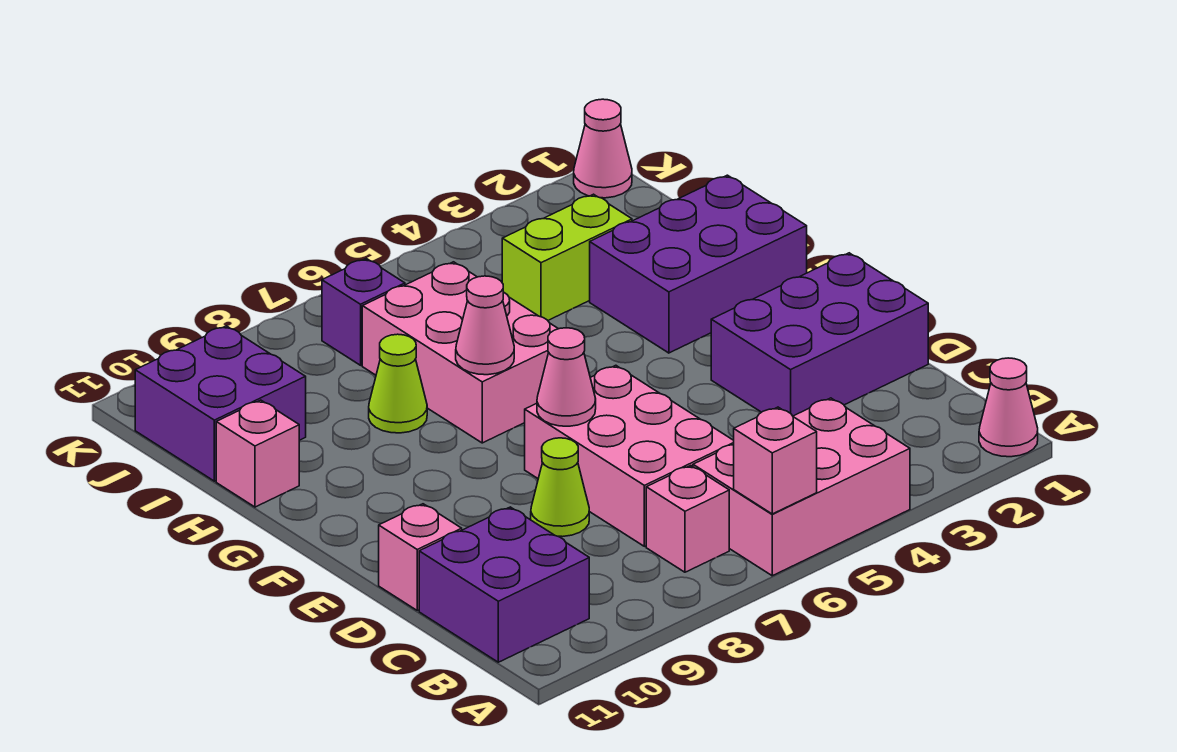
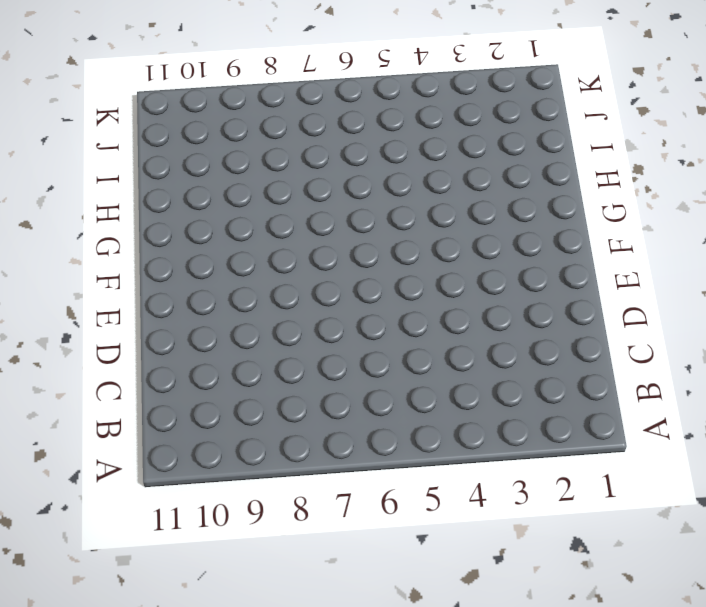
none -> pink cone A1 level 1
none -> pink brick A4:B6 level 1
none -> pink brick B7 level 1

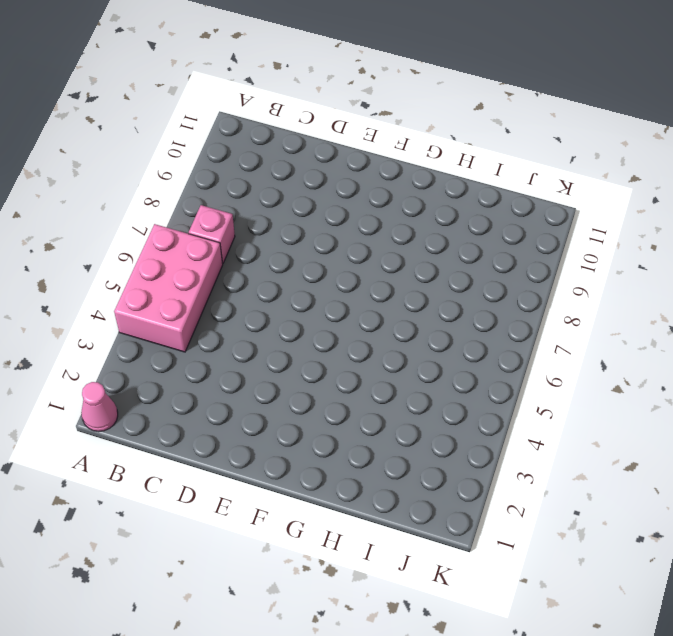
none -> purple brick B10:C11 level 1
none -> pink brick C6:E7 level 1
none -> purple brick D1:E3 level 1

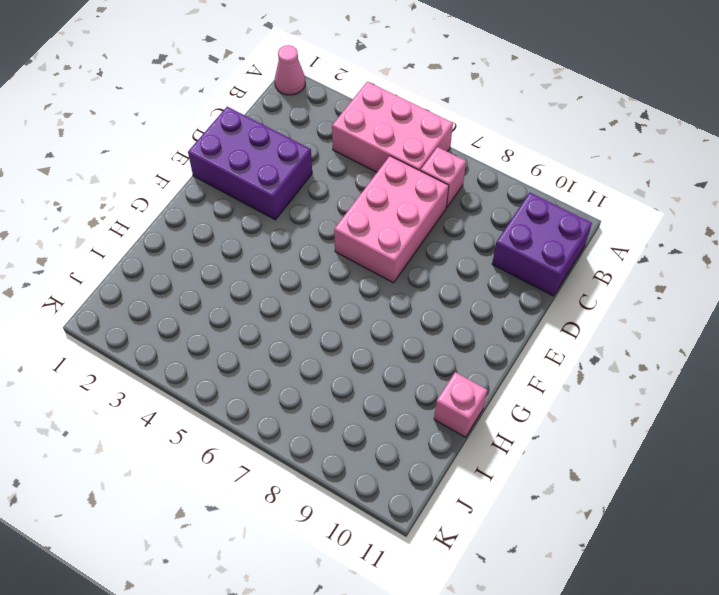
none -> lime cone D8 level 1
none -> pink brick D11 level 1
none -> purple brick G1:H3 level 1

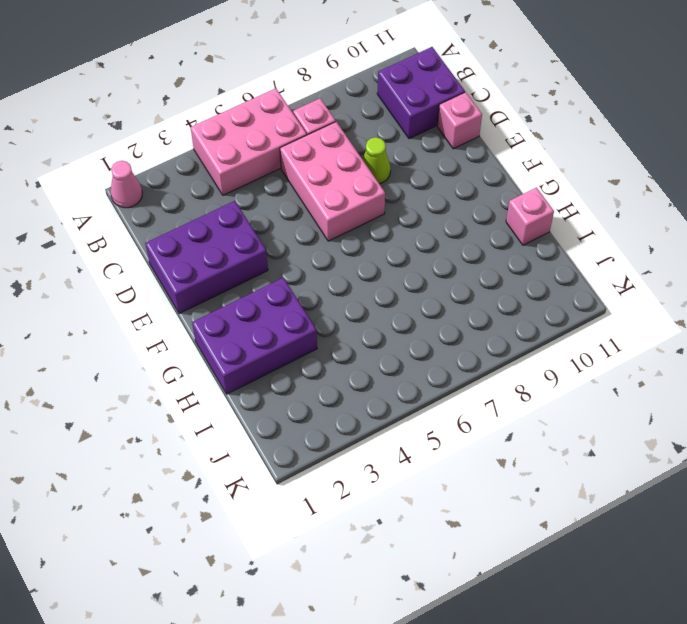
none -> pink brick G6:I7 level 1
none -> lime cone H8 level 1
none -> lime brick I3:I4 level 1

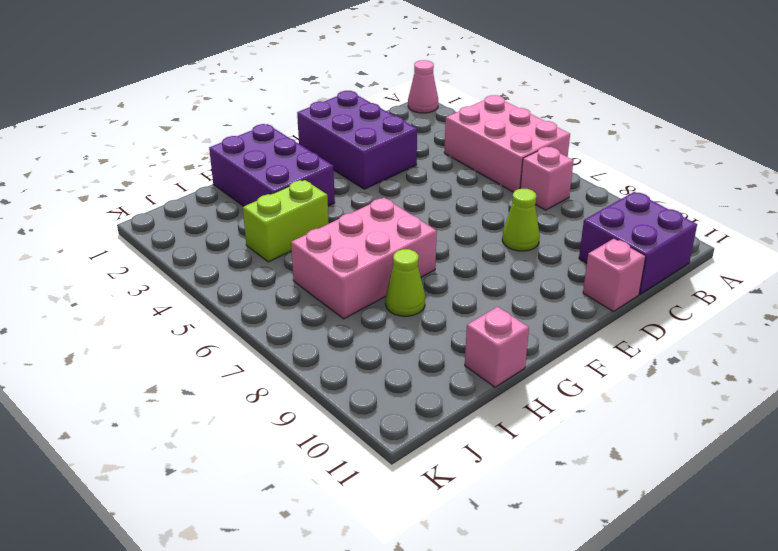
lime brick H4:I4 level 1 -> lime brick I3:I4 level 1
none -> pink brick C6:E7 level 1
none -> purple brick I10:J11 level 1
none -> purple brick J7 level 1

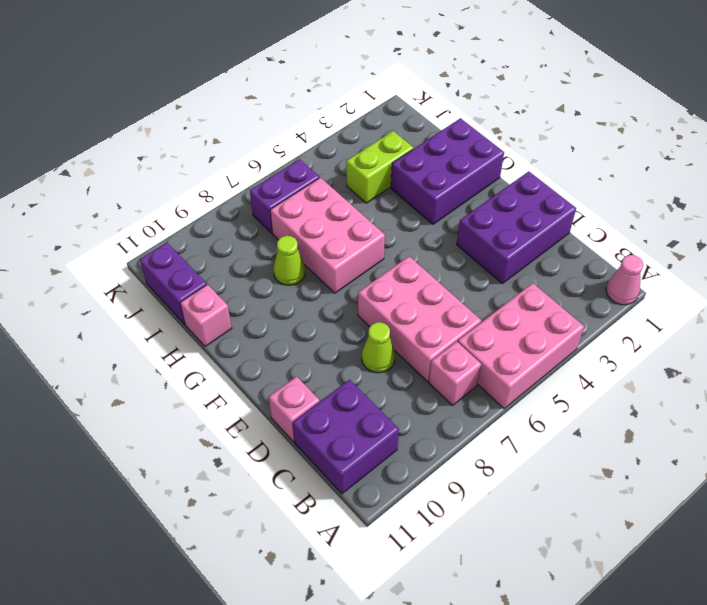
purple brick I11:J11 level 1 -> purple brick I10:J11 level 1
purple brick J6:J7 level 1 -> purple brick J7 level 1
none -> pink cone K1 level 1
none -> pink brick A6 level 2
none -> pink cone E7 level 2

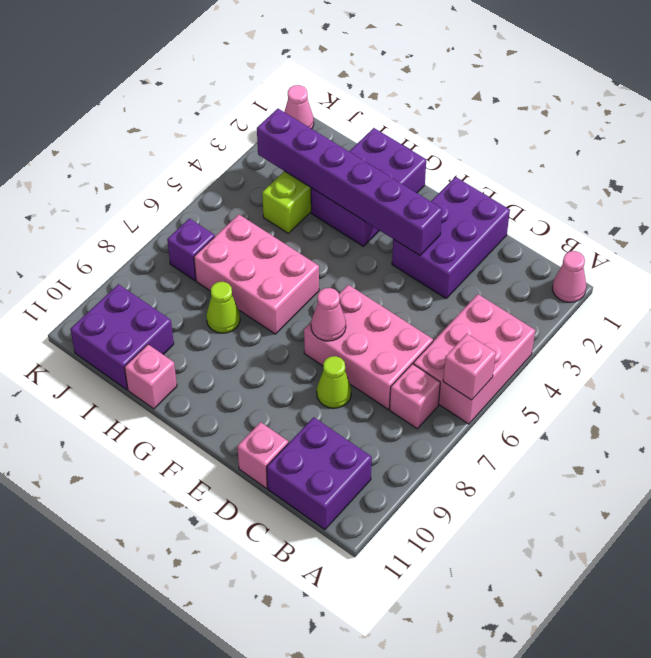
purple brick E3:J3 level 2 -> none
none -> pink cone G7 level 2

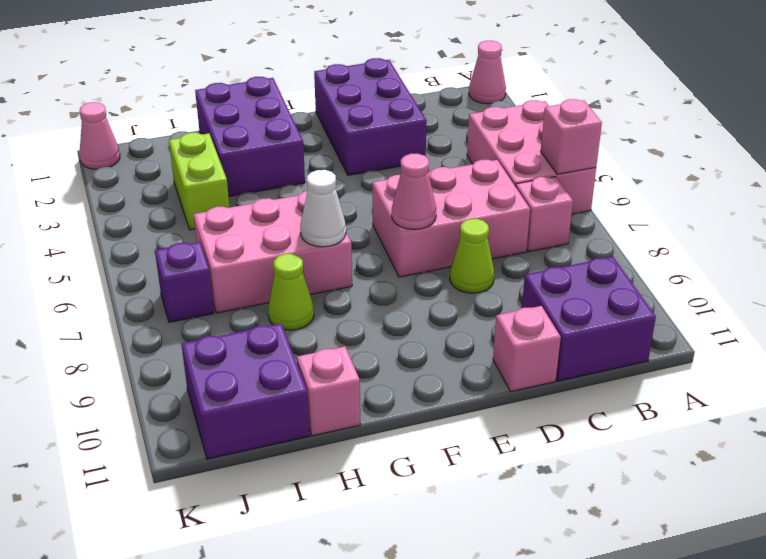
white cone G7 level 2 -> pink cone G7 level 2

